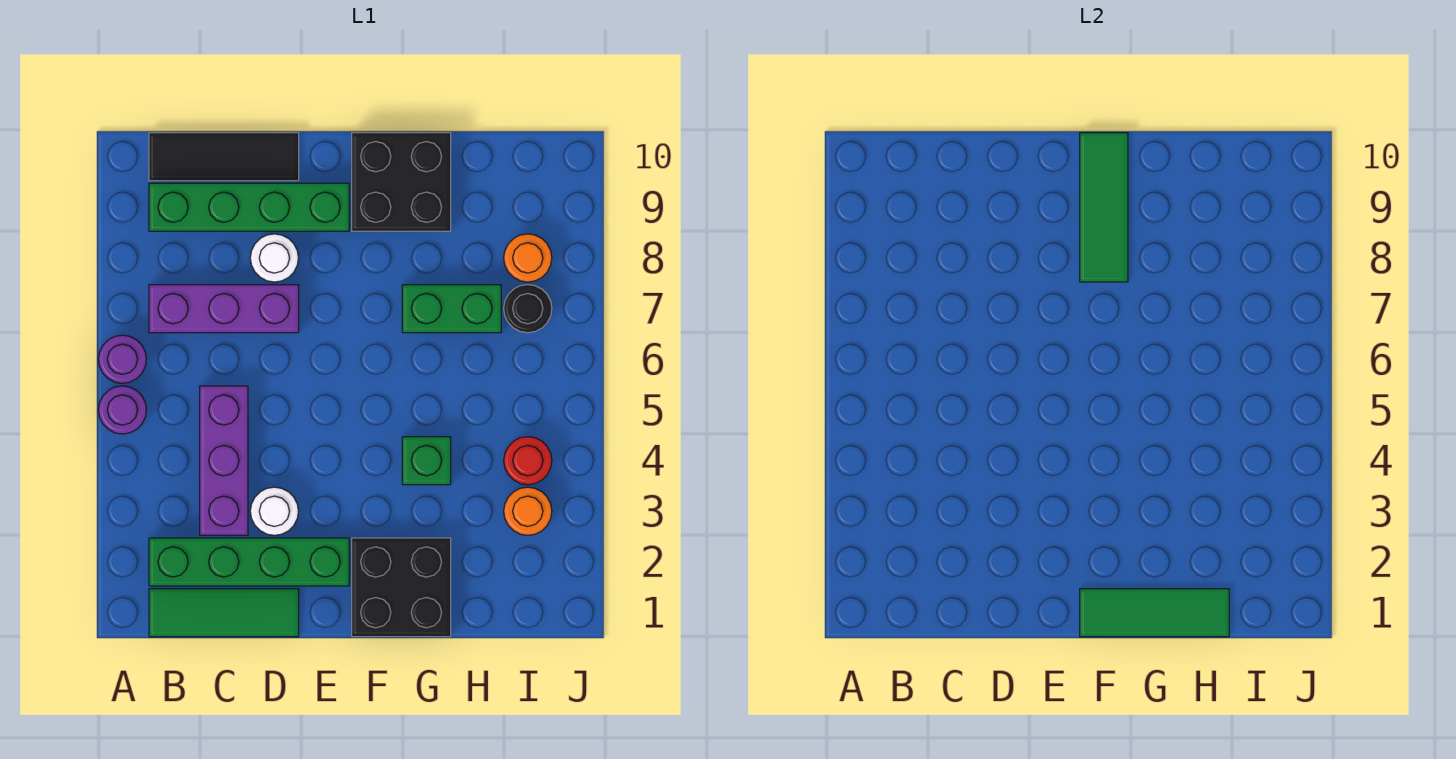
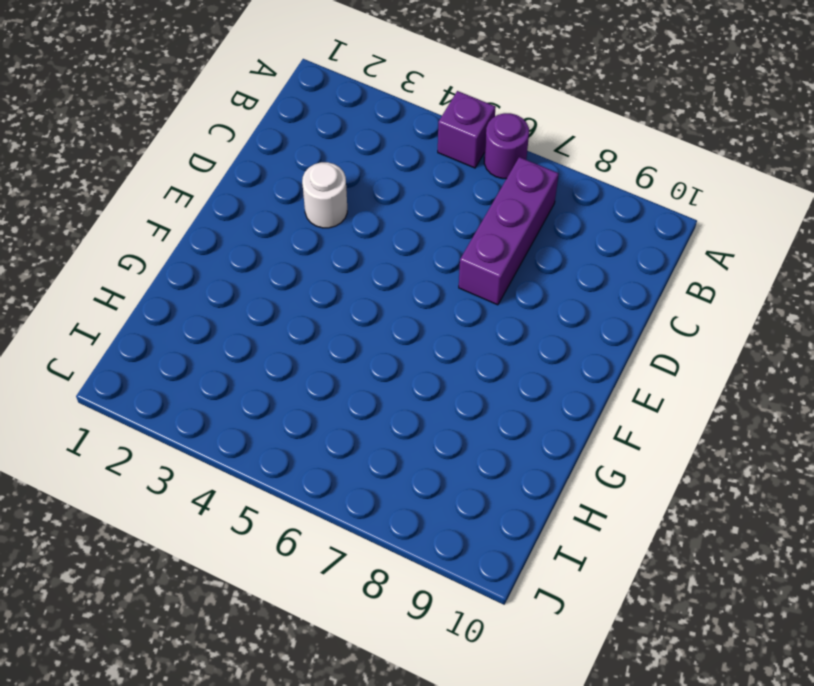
purple brick A5 level 1 -> purple round brick A5 level 1
none -> green tile B1:D1 level 1
none -> green brick B2:E2 level 1
none -> green brick B9:E9 level 1

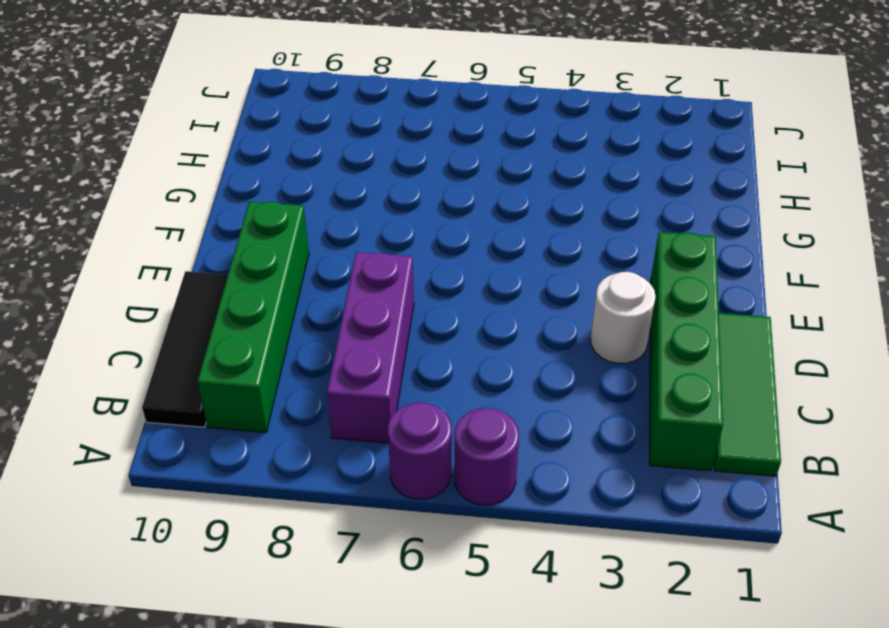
none -> purple brick C3:C5 level 1
none -> white round brick D8 level 1
none -> black brick F1:G2 level 1

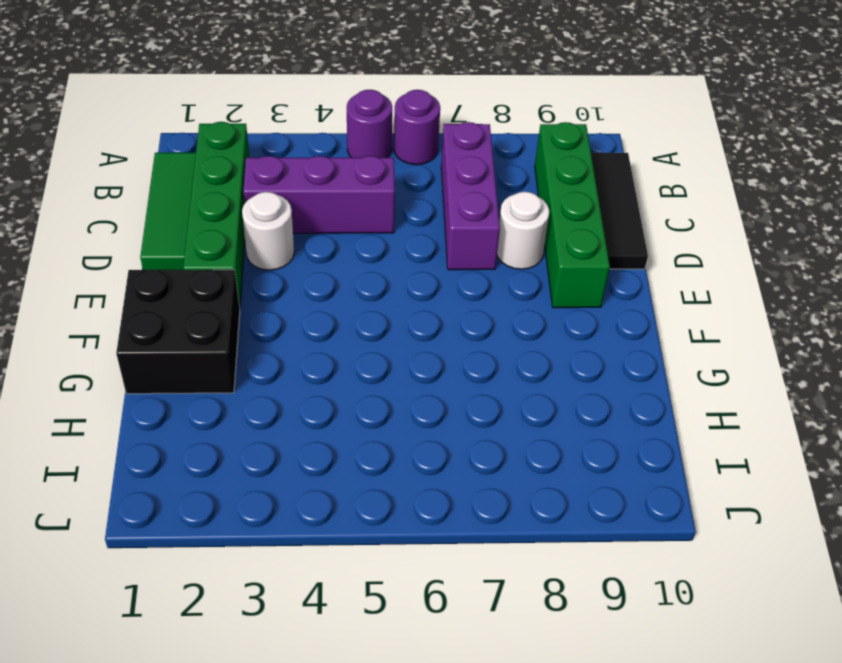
none -> black brick F9:G10 level 1
none -> green brick G4 level 1
none -> green brick G7:H7 level 1

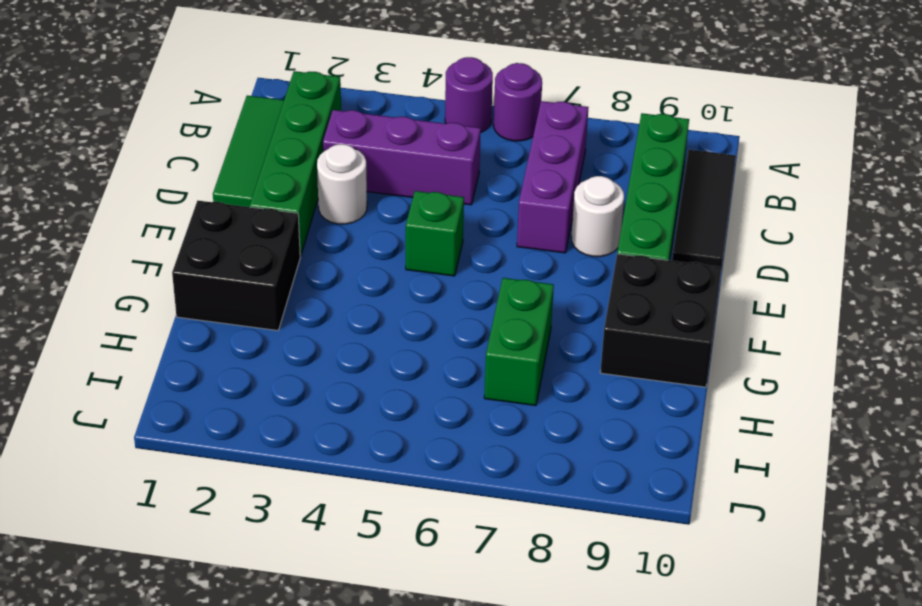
green brick E5 level 1 -> green brick G4 level 1
none -> orange round brick I3 level 1
none -> red round brick I4 level 1
none -> black round brick I7 level 1

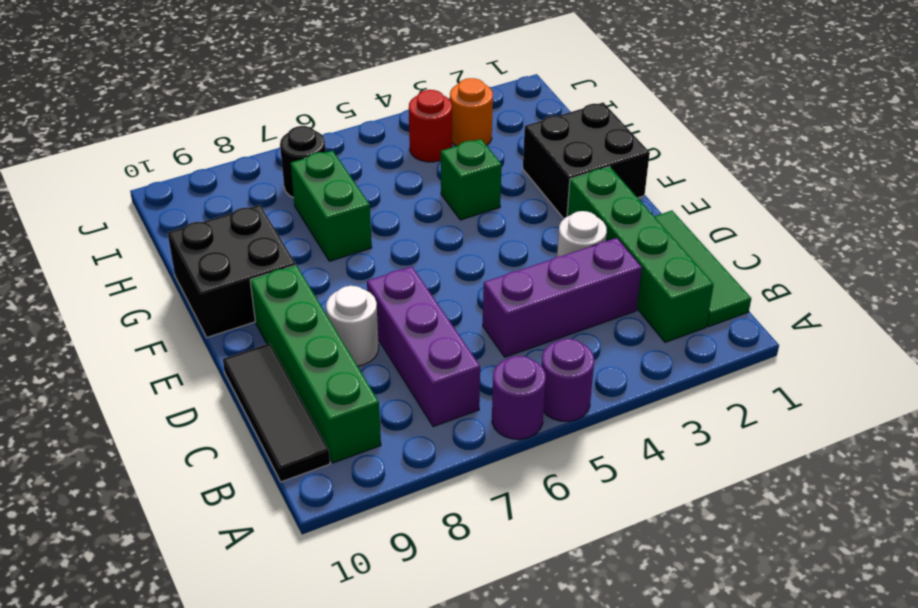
none -> orange round brick I8 level 1
none -> green tile F1:H1 level 2
none -> green tile F8:F10 level 2

